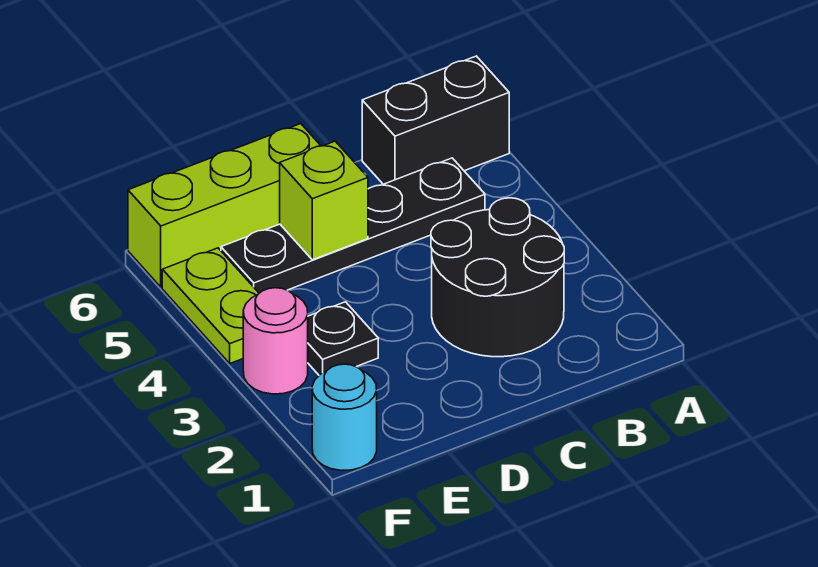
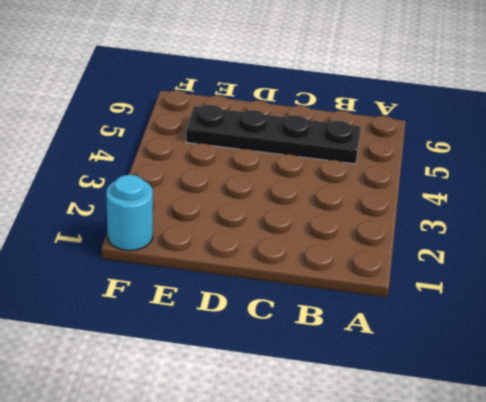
none -> black brick A6:B6 level 1
none -> black round brick B2:C3 level 1

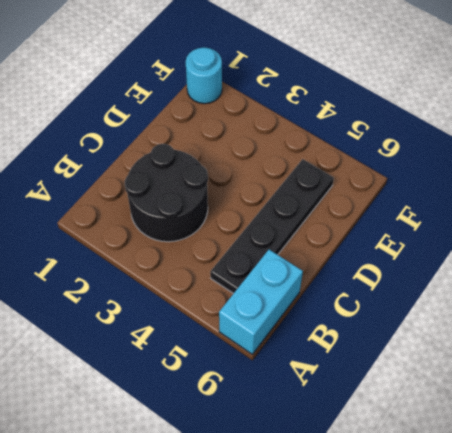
cyan brick A6:B6 level 1 -> black brick A6:B6 level 1
none -> lime brick D6:F6 level 1
none -> black plate E3 level 1

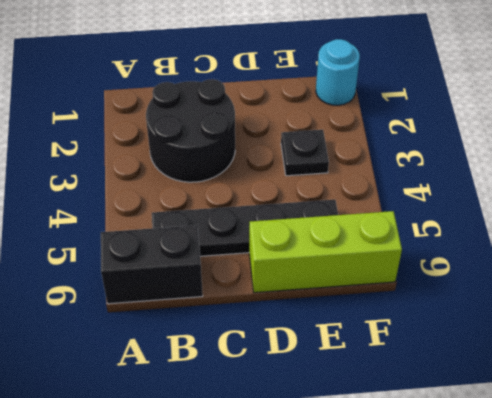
none -> pink round brick F3 level 1
none -> lime plate F4:F5 level 1

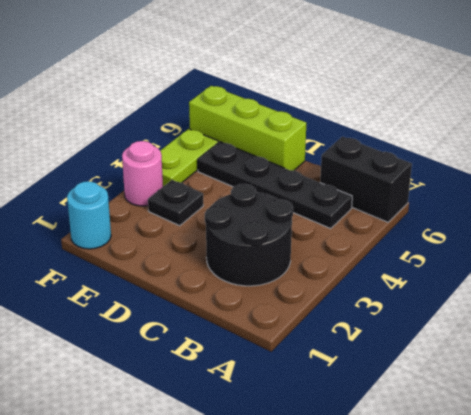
none -> lime brick D5 level 2

